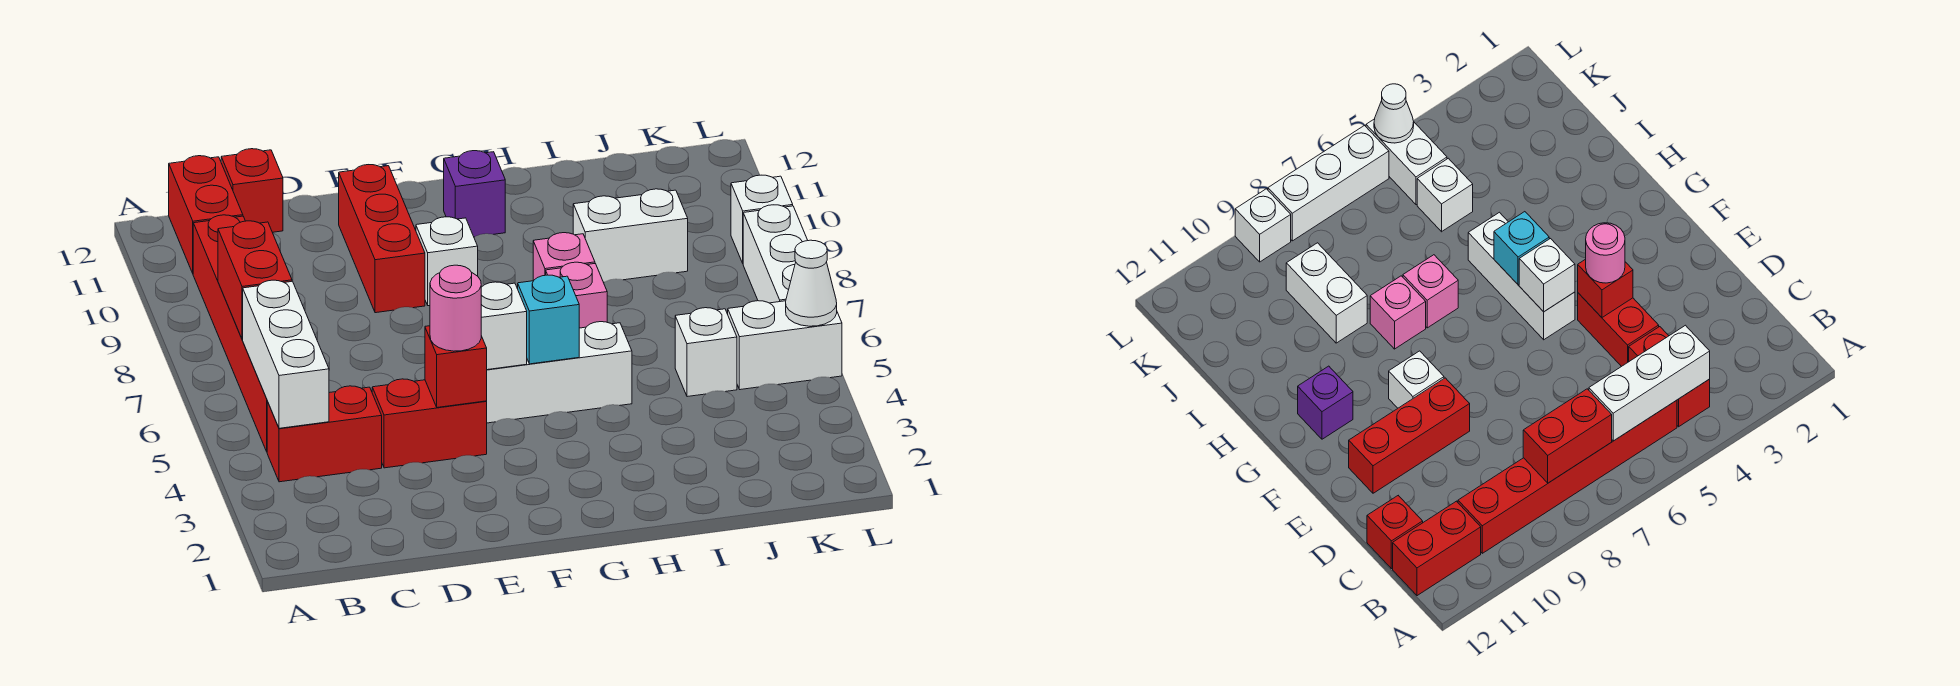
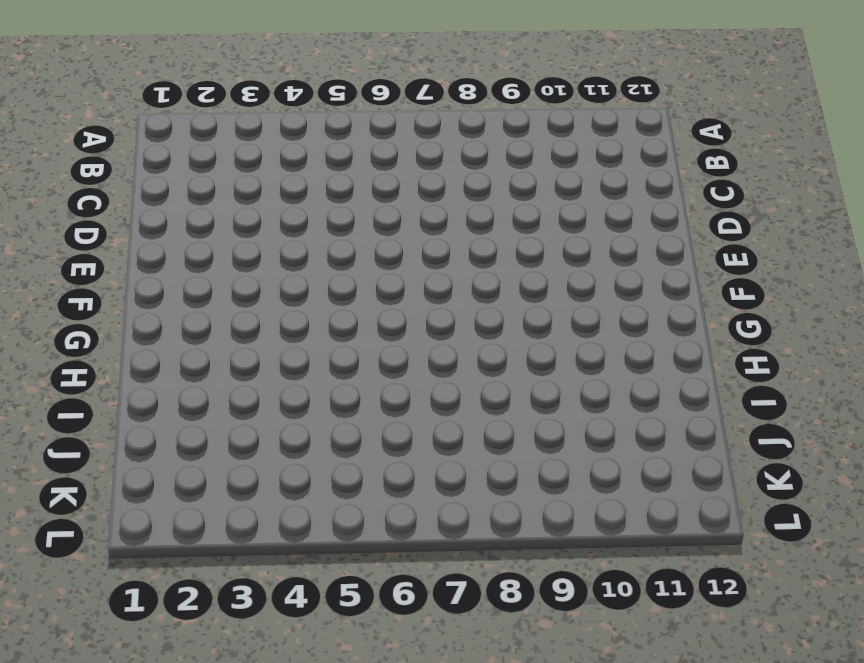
none -> red brick B4:C4 level 1
none -> red brick B5:B10 level 1
none -> red brick B11:B12 level 1

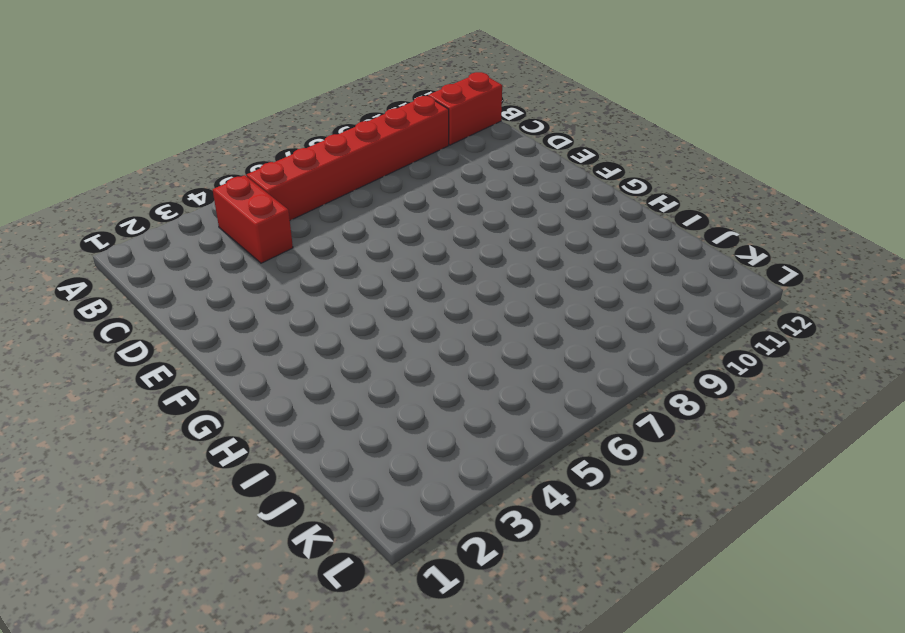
none -> red brick C12 level 1
none -> red brick D4:E4 level 1
none -> red brick E9:E11 level 1

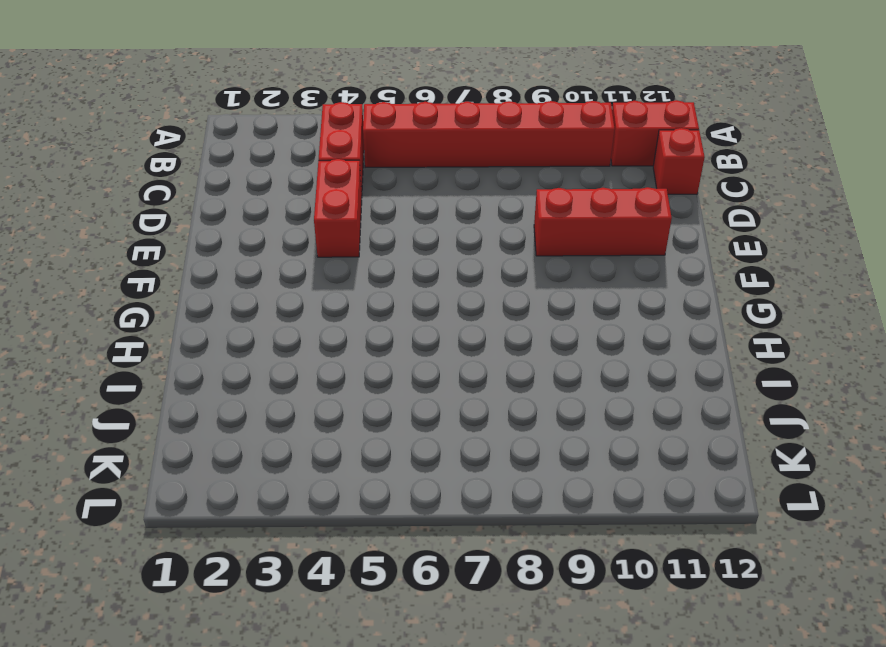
none -> white brick F5:H5 level 1
none -> white brick F9 level 1
none -> purple brick G11 level 1

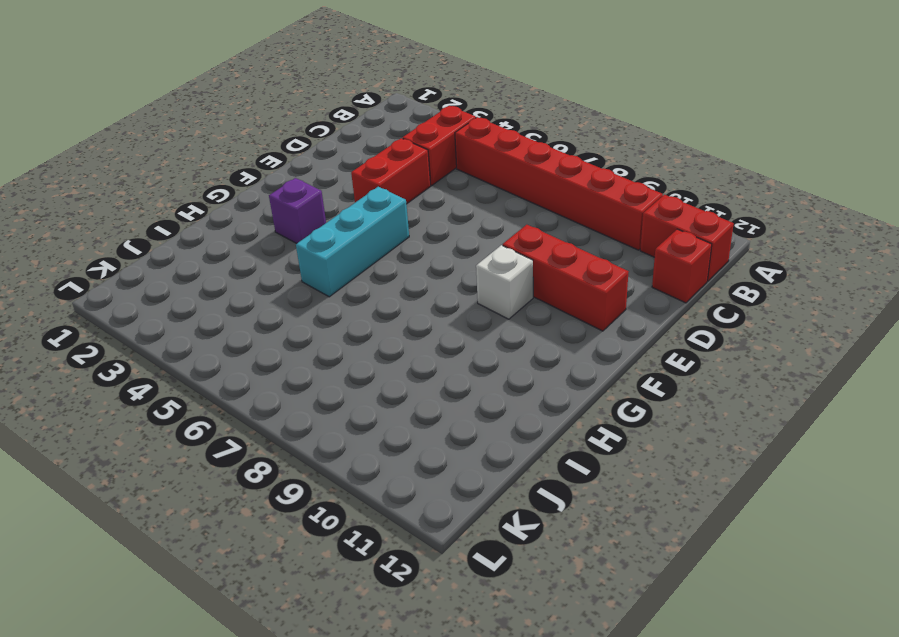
cyan brick F5:H5 level 1 -> white brick F5:H5 level 1
purple brick G3 level 1 -> purple brick G11 level 1
none -> pink brick H7 level 1
none -> pink brick H8 level 1
none -> white brick I9:J9 level 1

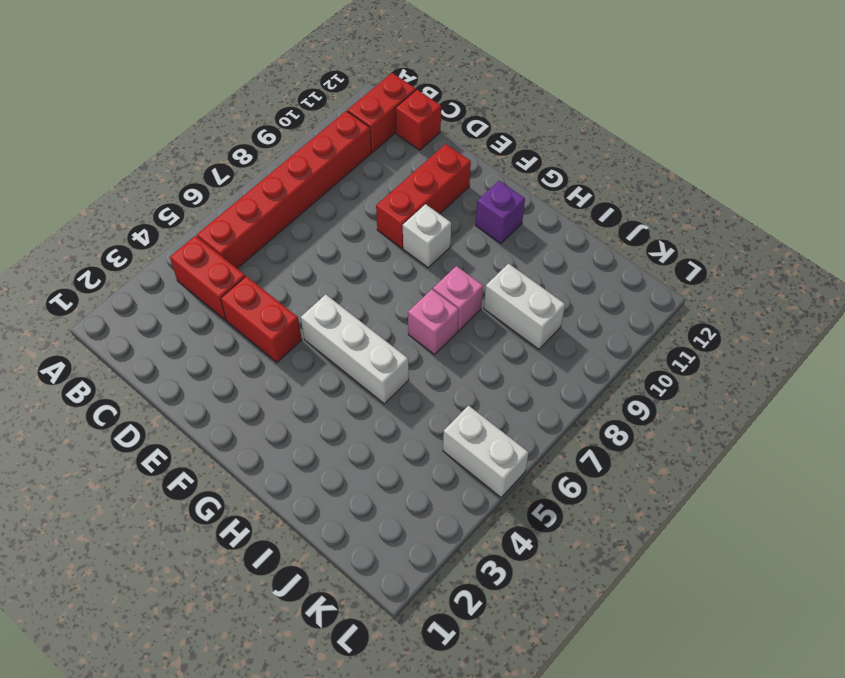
none -> white brick J5 level 1
none -> white brick L6:L8 level 1
none -> white brick L9 level 1

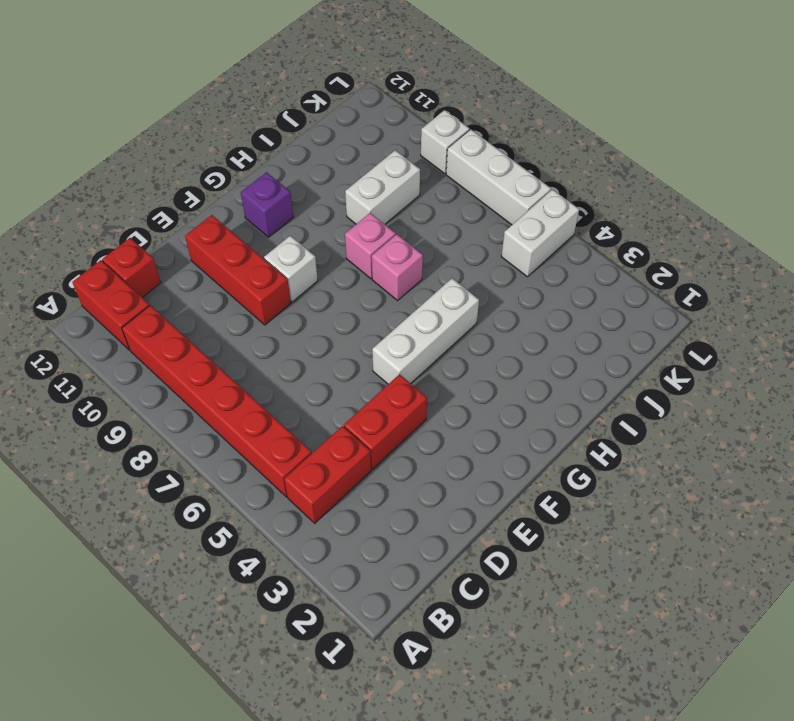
none -> white brick J5 level 1
none -> white brick B4:B6 level 2
none -> red brick B7:B8 level 2

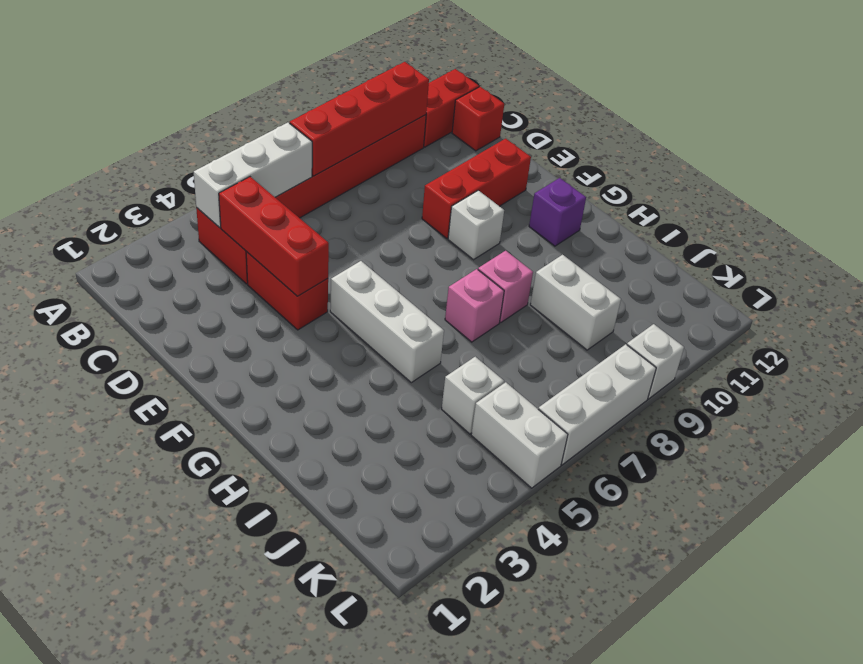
red brick B7:B10 level 2 -> red brick B7:B8 level 2
red brick C4:E4 level 2 -> red brick E4 level 2
none -> white brick F5 level 2
none -> cyan brick G5 level 2
none -> white cone L5 level 2

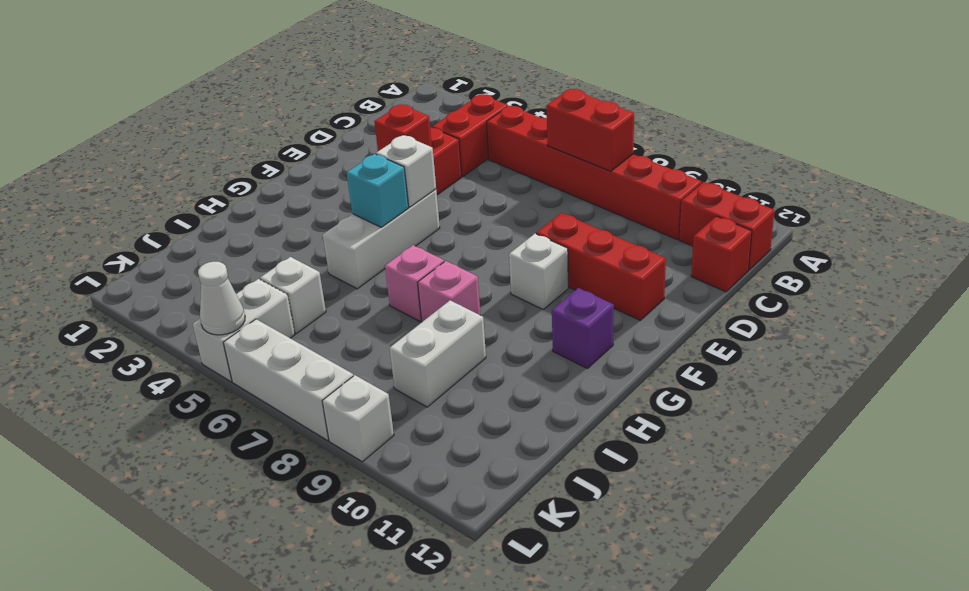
none -> white brick B4:B6 level 2
none -> pink round brick E4 level 3

